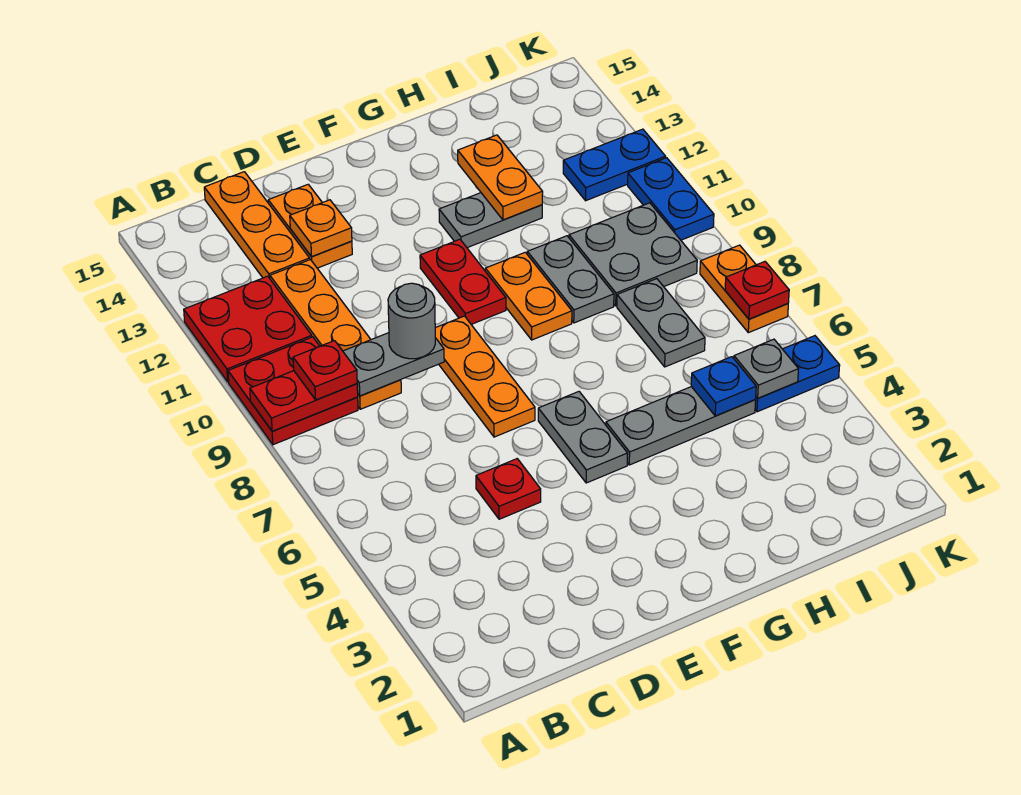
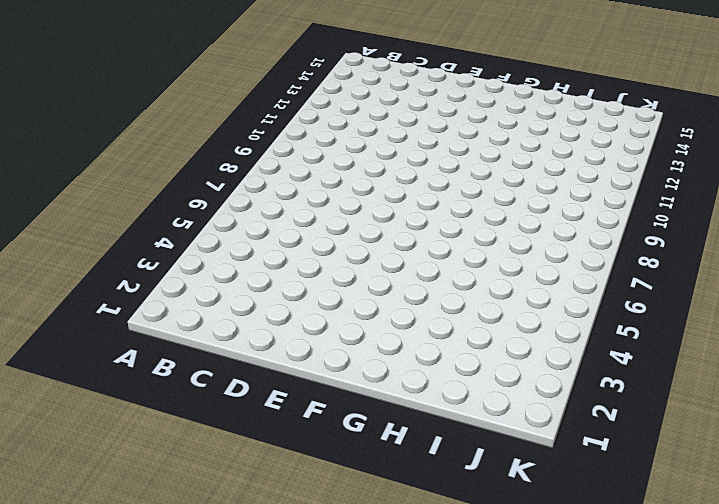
none -> red plate A9:B10 level 1
none -> red plate A11:B12 level 1
none -> orange plate C9:C12 level 1

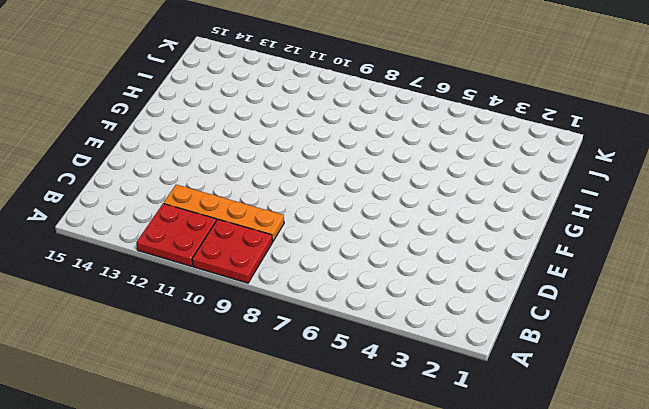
none -> orange plate C13:C15 level 1
none -> red plate D5 level 1
none -> orange plate D13:D14 level 1

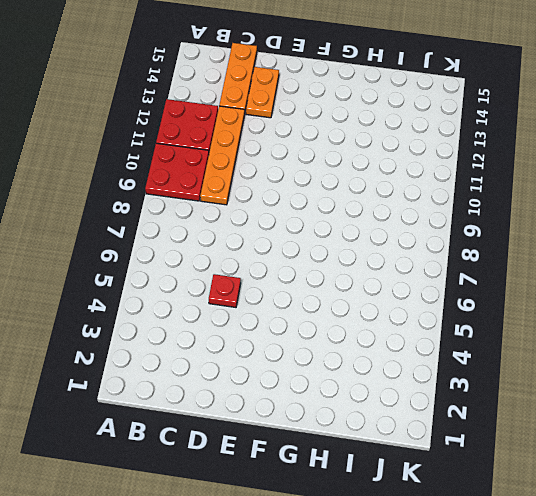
none -> orange plate E7:E9 level 1
none -> grey plate F5:F6 level 1
none -> red plate F10:F11 level 1

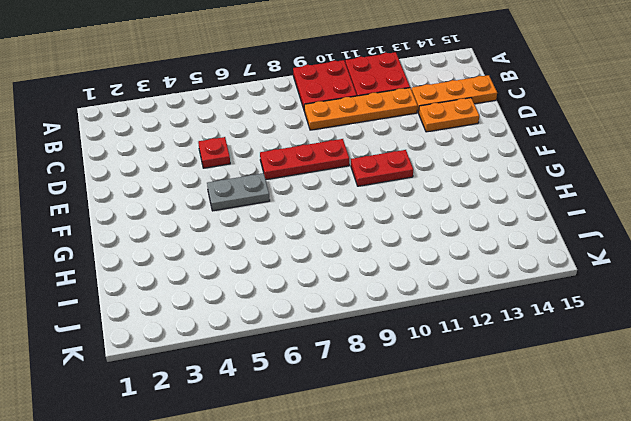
red plate E7:E9 level 1 -> orange plate E7:E9 level 1
none -> grey plate G5:I5 level 1
none -> orange plate G9:G10 level 1
none -> grey plate G12:H12 level 1

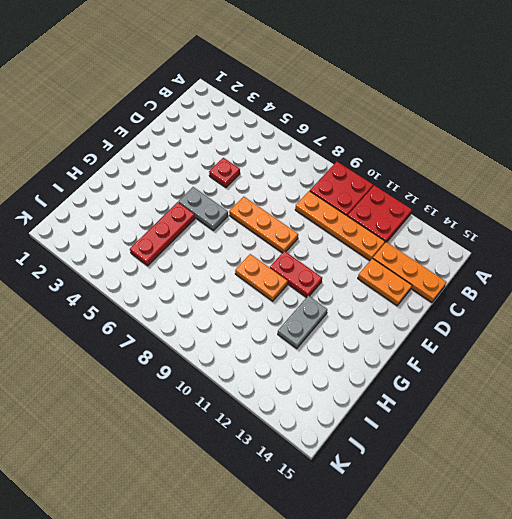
red plate G5:I5 level 1 -> grey plate G5:I5 level 1
none -> grey plate H9:H10 level 1
none -> grey plate I7:I8 level 1
none -> grey plate I9:J10 level 1

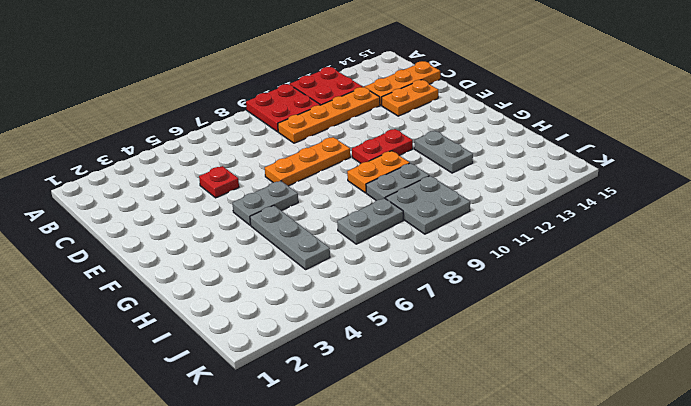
none -> blue plate J5:K5 level 1
none -> blue plate J12:K12 level 1
none -> orange plate K7:K8 level 1

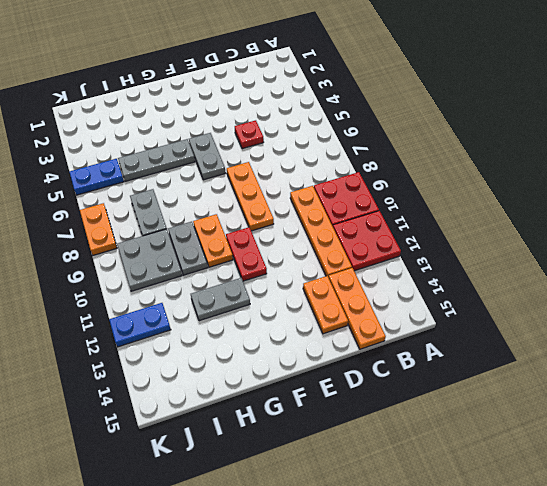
none -> blue plate K10:K11 level 1
none -> red plate A9:B9 level 2
none -> grey plate C9:D9 level 2

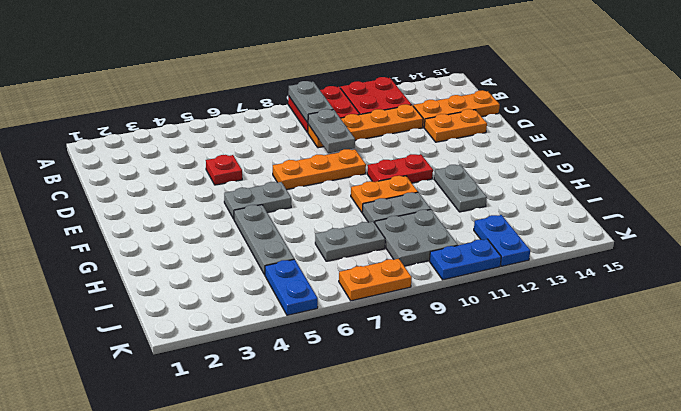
grey plate A9:B9 level 2 -> red plate A9:B9 level 2
none -> orange plate D13 level 2
none -> orange plate H12:H13 level 2
none -> blue plate I5 level 2

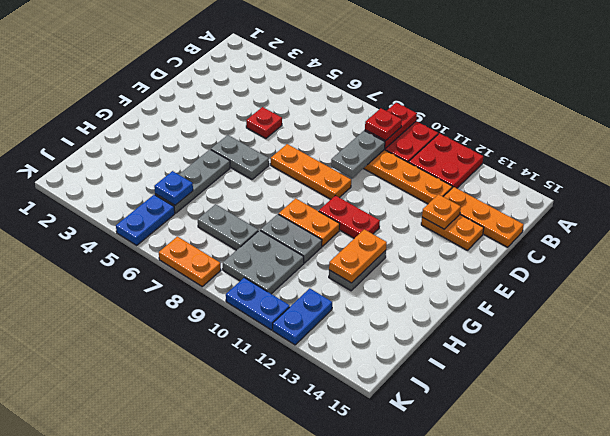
orange plate G12:H12 level 2 -> orange plate H12:H13 level 2
none -> grey plate J5 level 2
none -> red plate K7 level 2
none -> grey round brick D9 level 3

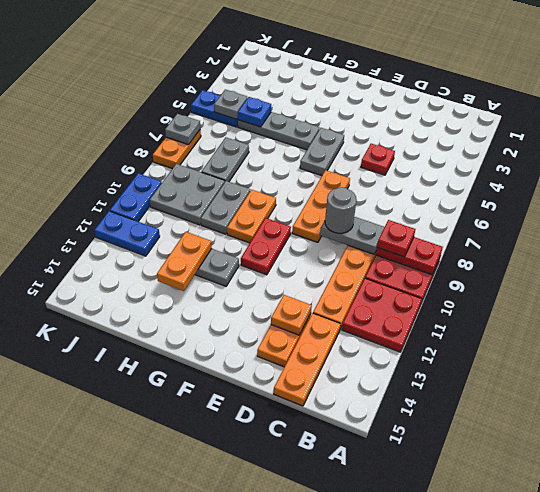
grey plate K7 level 2 -> red plate K7 level 2

